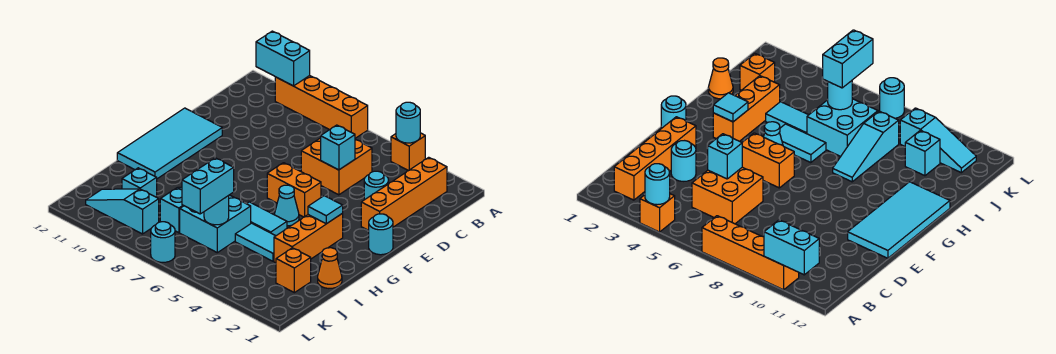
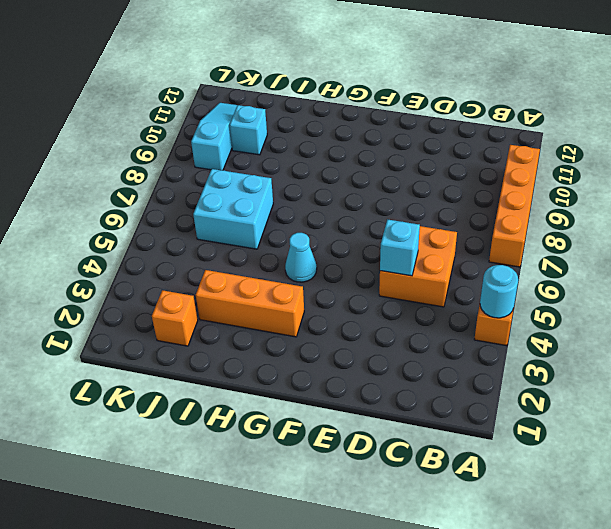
none -> orange brick B2:E2 level 1
none -> cyan round brick D3 level 1
none -> cyan tile E11:H12 level 1

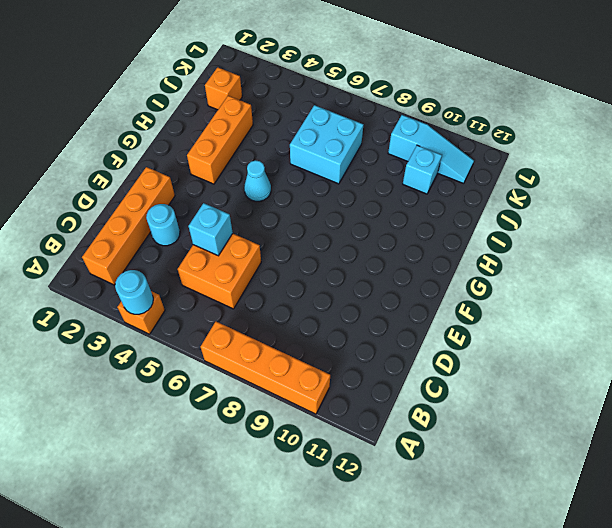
none -> cyan tile E11:H12 level 1
none -> cyan round brick F1 level 1
none -> orange brick F5:F6 level 1

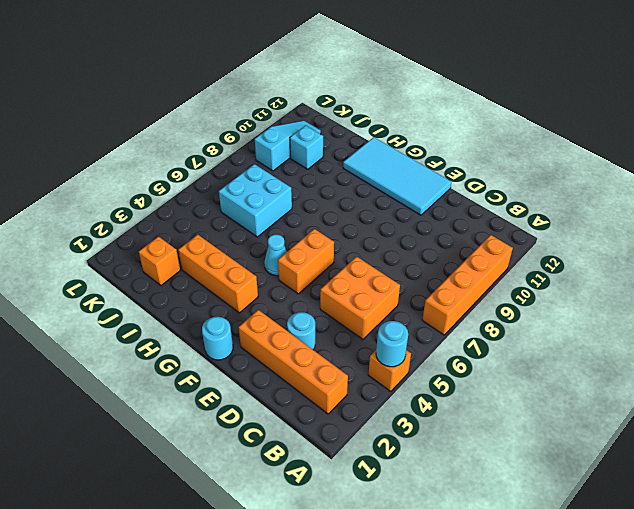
none -> cyan tile H5:H6 level 1
none -> cyan slope H8:J8 level 1 top J
none -> orange cone I1 level 1

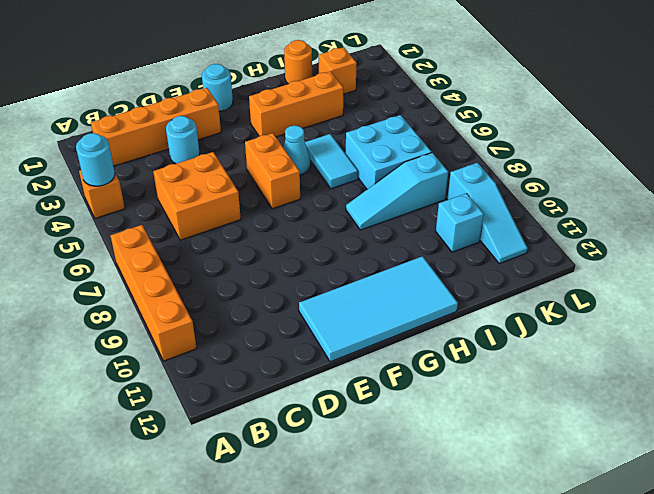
orange round brick I1 level 1 -> orange cone I1 level 1
none -> cyan tile I4:I5 level 1
none -> cyan round brick L7 level 1
none -> cyan brick A10:A11 level 2

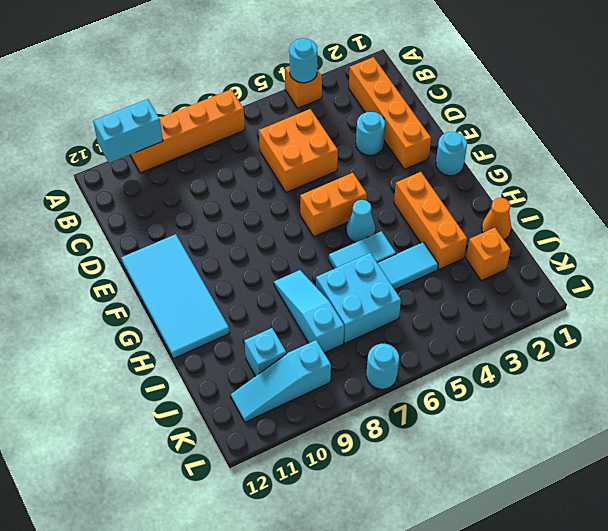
none -> cyan brick D5 level 2
none -> cyan tile G3 level 2
none -> cyan round brick J6 level 2

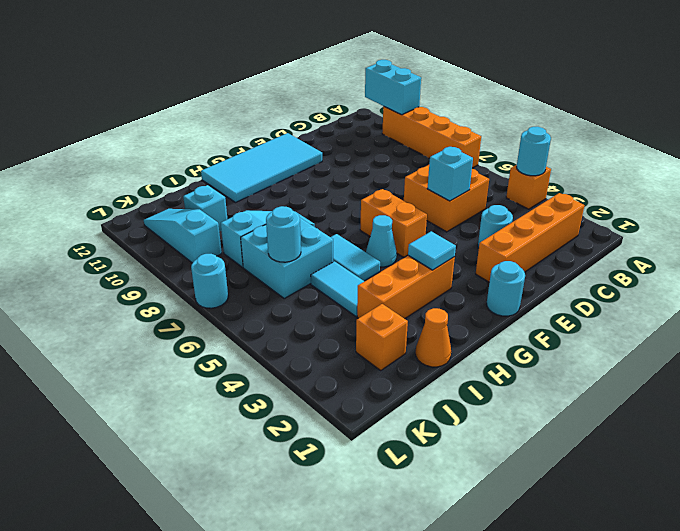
none -> cyan brick J6:K6 level 3

